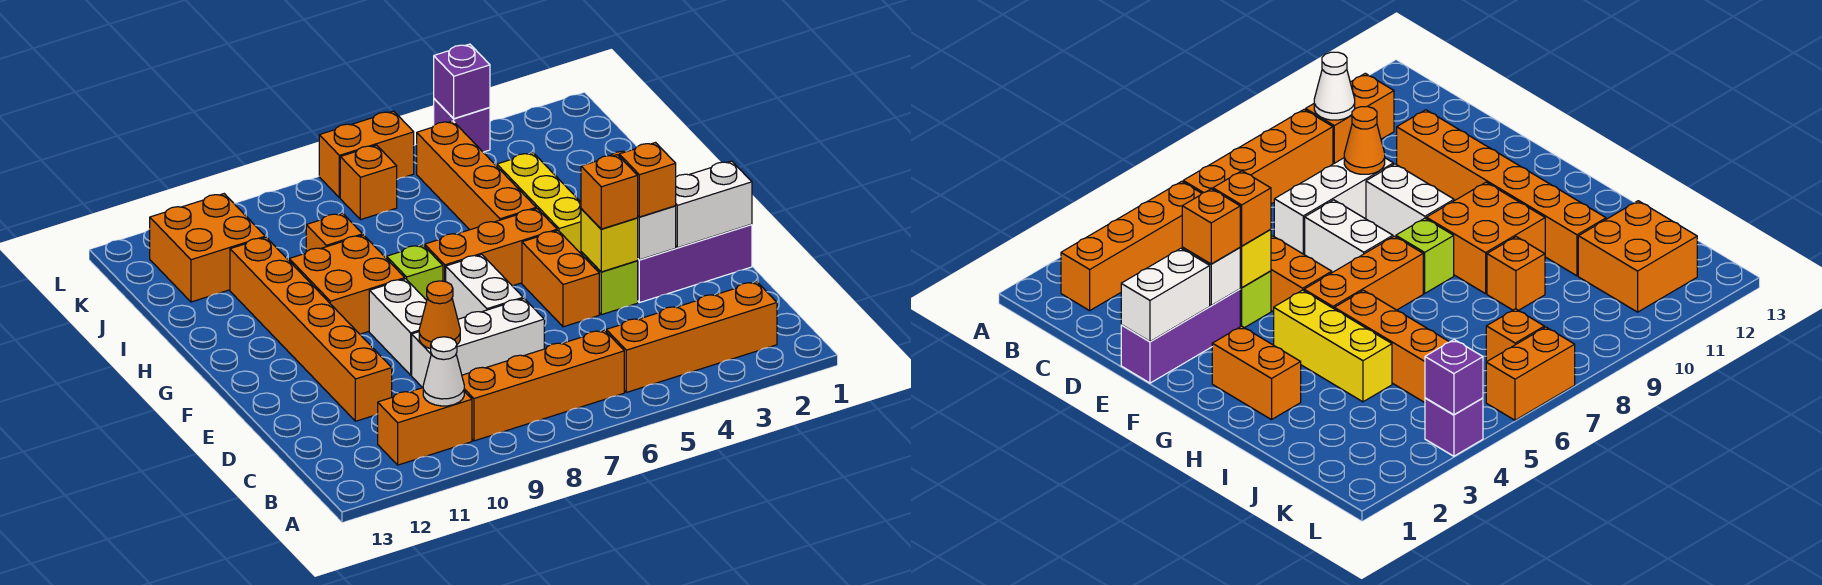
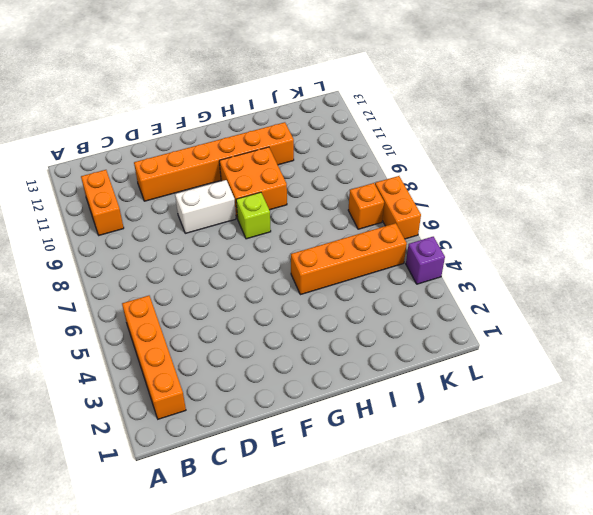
none -> orange brick B6:B9 level 1
none -> white brick D7:D9 level 1
none -> purple brick E1:E3 level 1

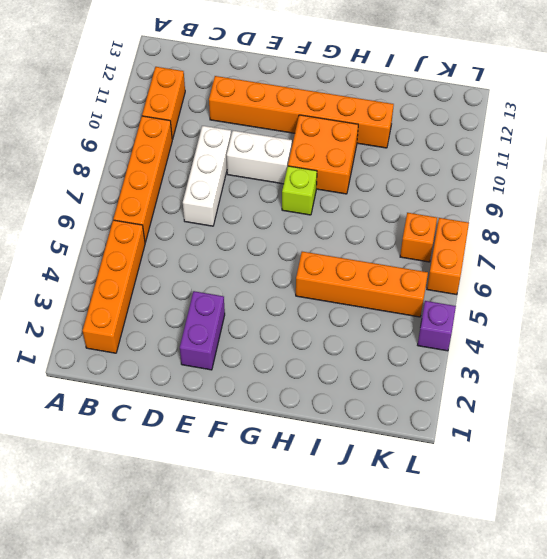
purple brick E2:E3 level 1 -> purple brick E1:E3 level 1
none -> lime brick E4 level 1
none -> orange brick E5:F5 level 1
none -> white brick E7:F7 level 1

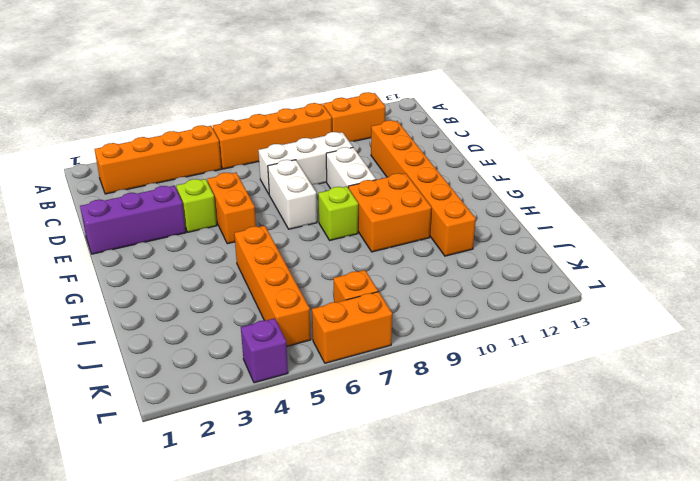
none -> orange brick G2:H2 level 1
none -> yellow brick G4:I4 level 1
none -> orange brick G5:G7 level 1

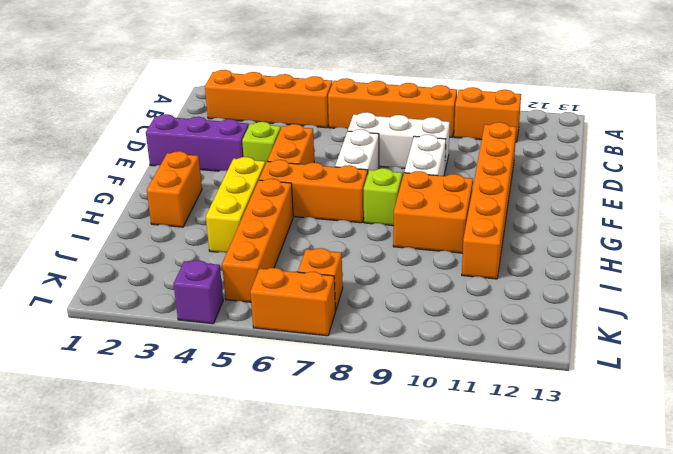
none -> orange brick I9 level 1
none -> orange brick J11:K12 level 1
none -> white cone B10 level 2

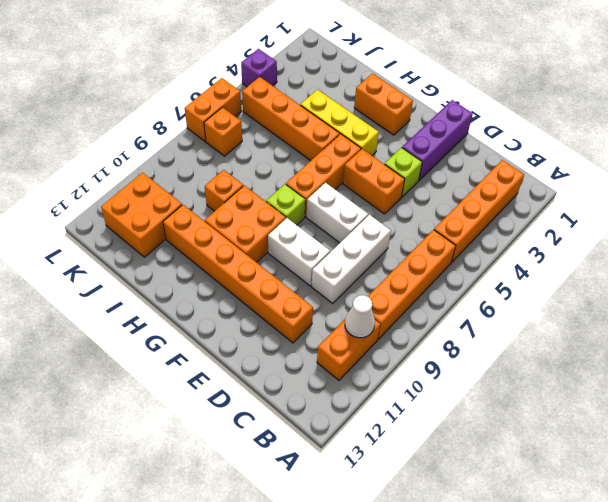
none -> orange cone D9 level 2
none -> white brick E1:E2 level 2
none -> white brick E3 level 2

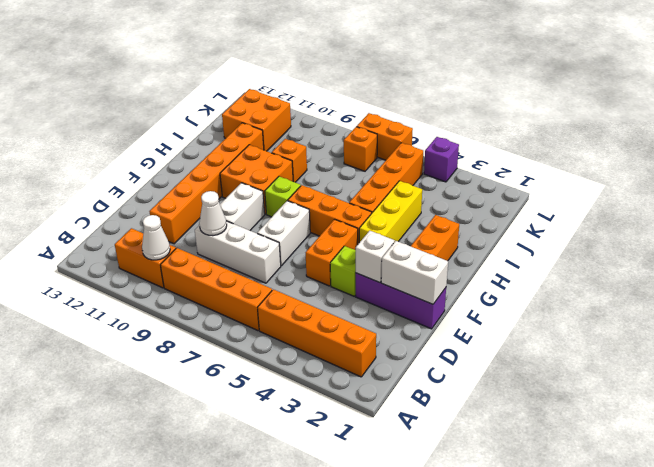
white cone D9 level 2 -> orange cone D9 level 2
none -> yellow brick E4 level 2
none -> purple brick L4 level 2
none -> orange brick E3 level 3

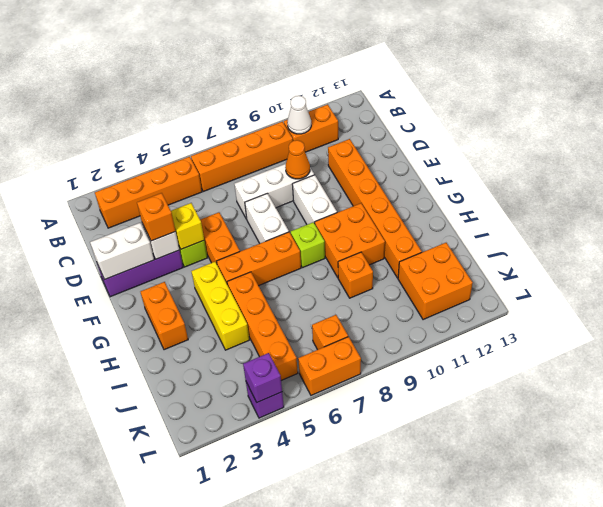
none -> orange brick E4 level 3

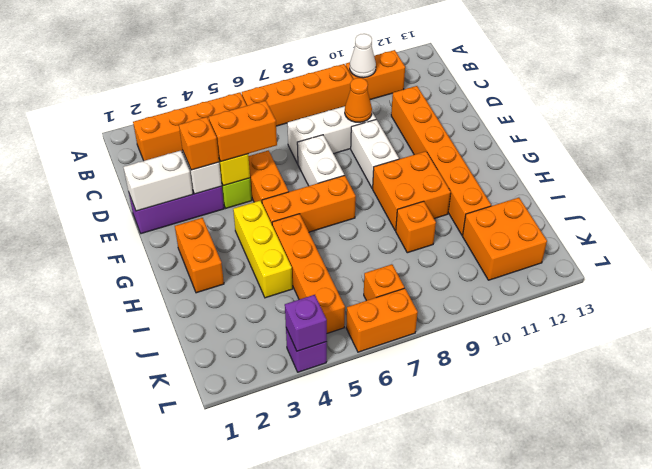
orange brick E4:E5 level 3 -> orange brick E4 level 3
none -> lime brick G8 level 1

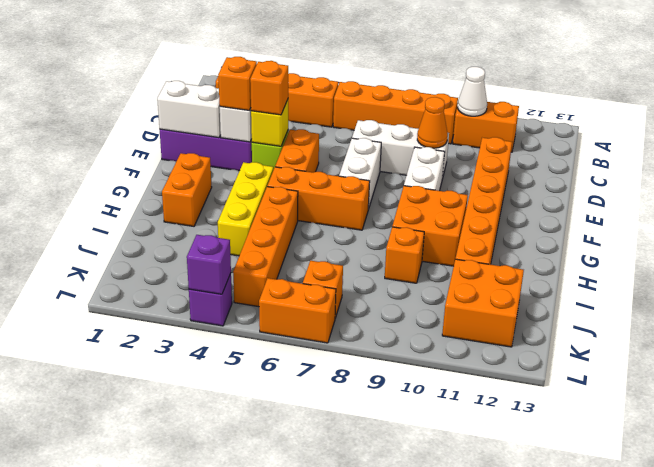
none -> lime brick G8 level 1

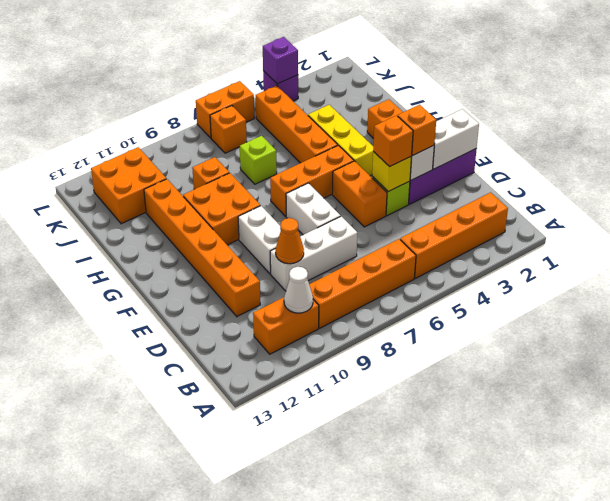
lime brick I7 level 1 -> lime brick G8 level 1

